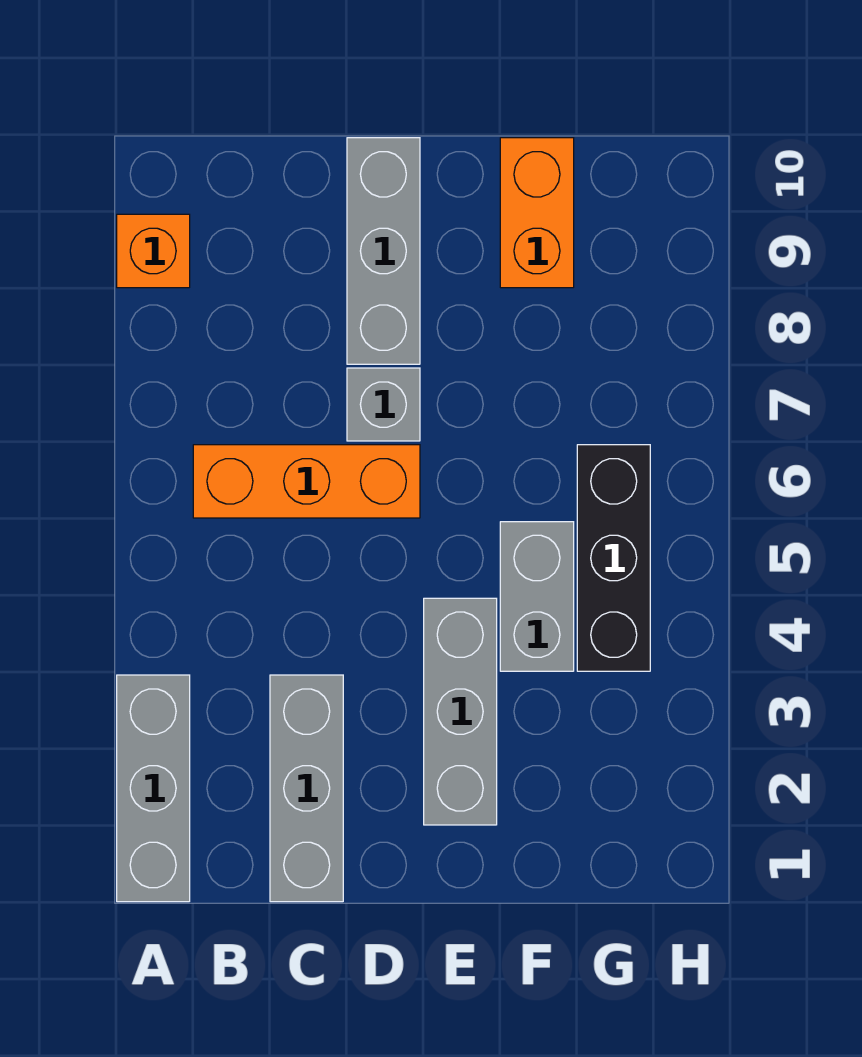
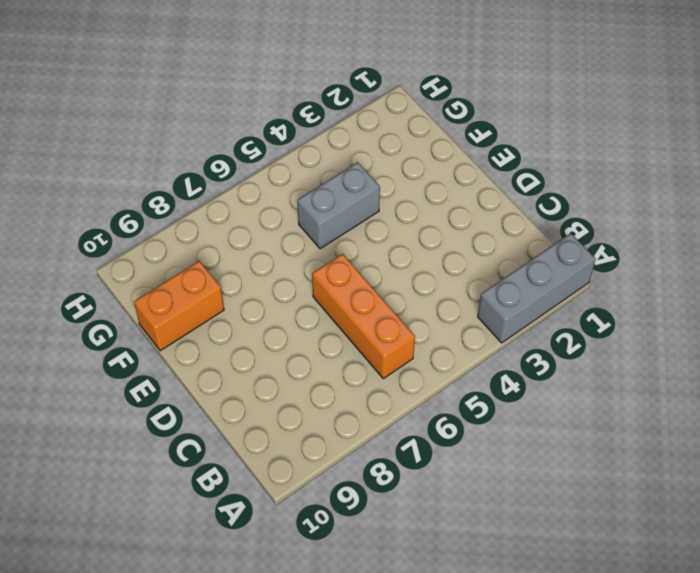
none -> orange brick A9 level 1
none -> grey brick C1:C3 level 1

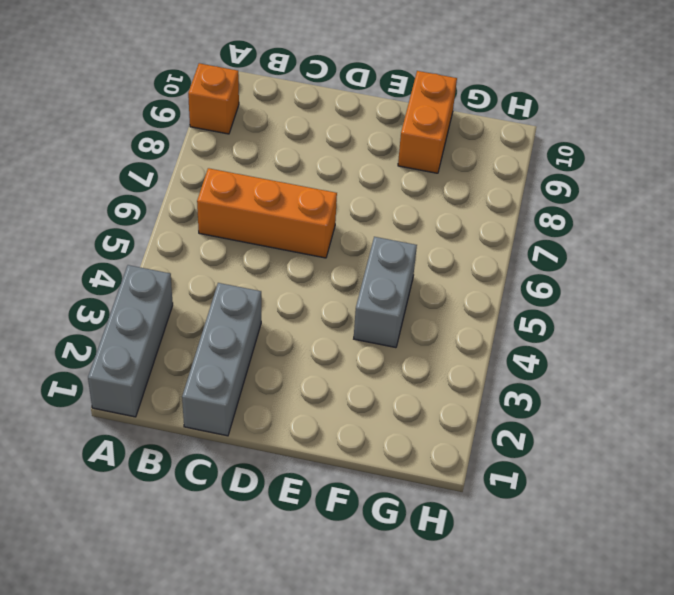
none -> grey brick D7 level 1
none -> grey brick D8:D10 level 1

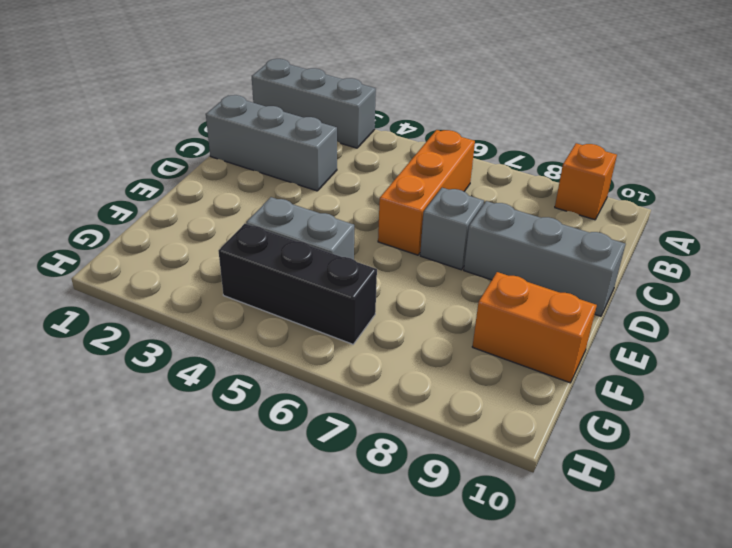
none -> grey brick E2:E4 level 1

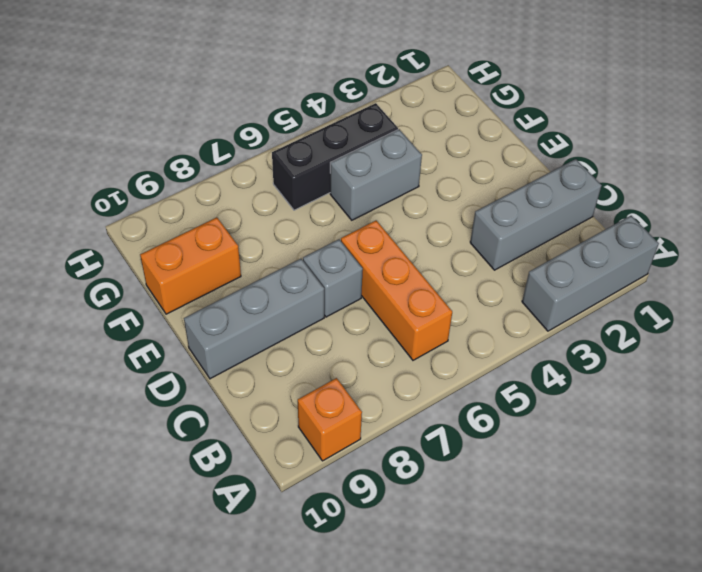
none -> grey brick E2:E4 level 1

